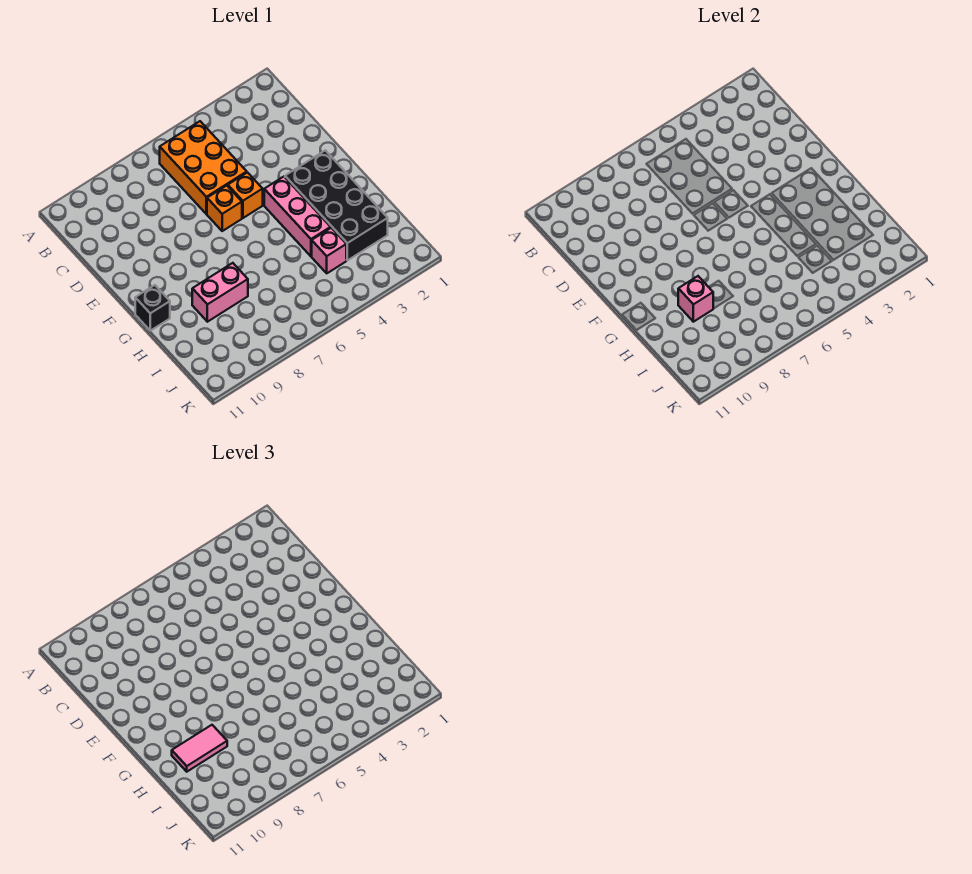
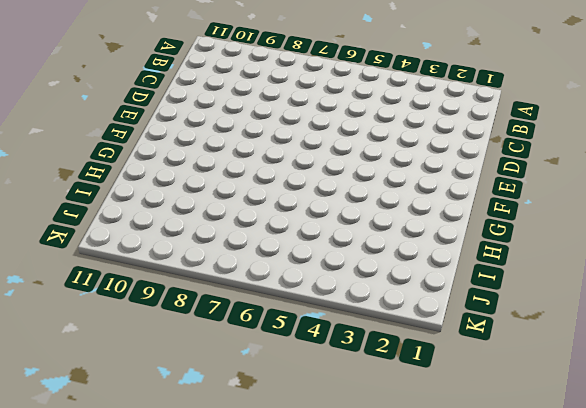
none -> orange brick B5:D6 level 1
none -> orange brick E5 level 1

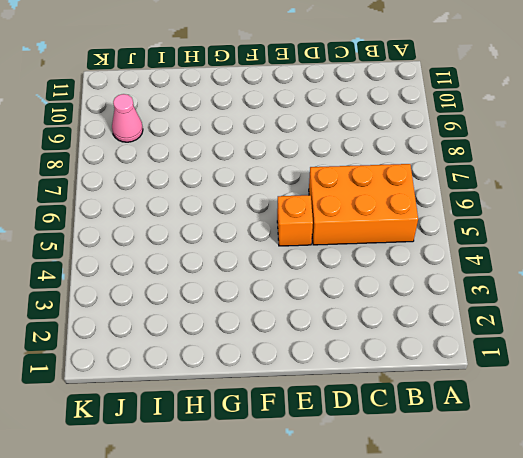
pink cone J9 level 1 -> none
none -> orange brick E6 level 1
none -> black brick F2:I3 level 1

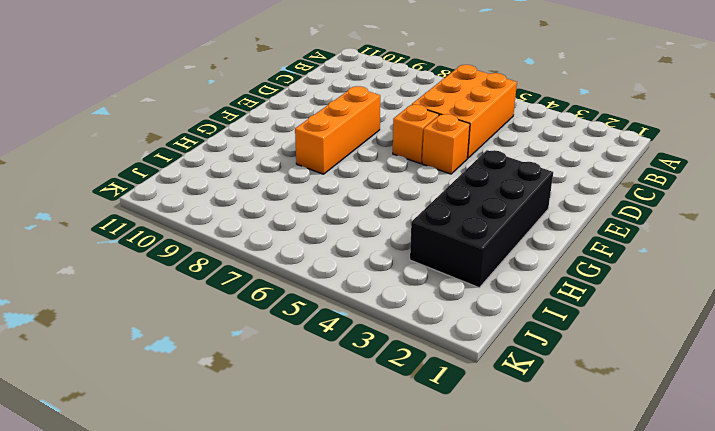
orange brick E8:G8 level 1 -> none
none -> pink brick F4:H4 level 1
none -> black brick G11 level 1

